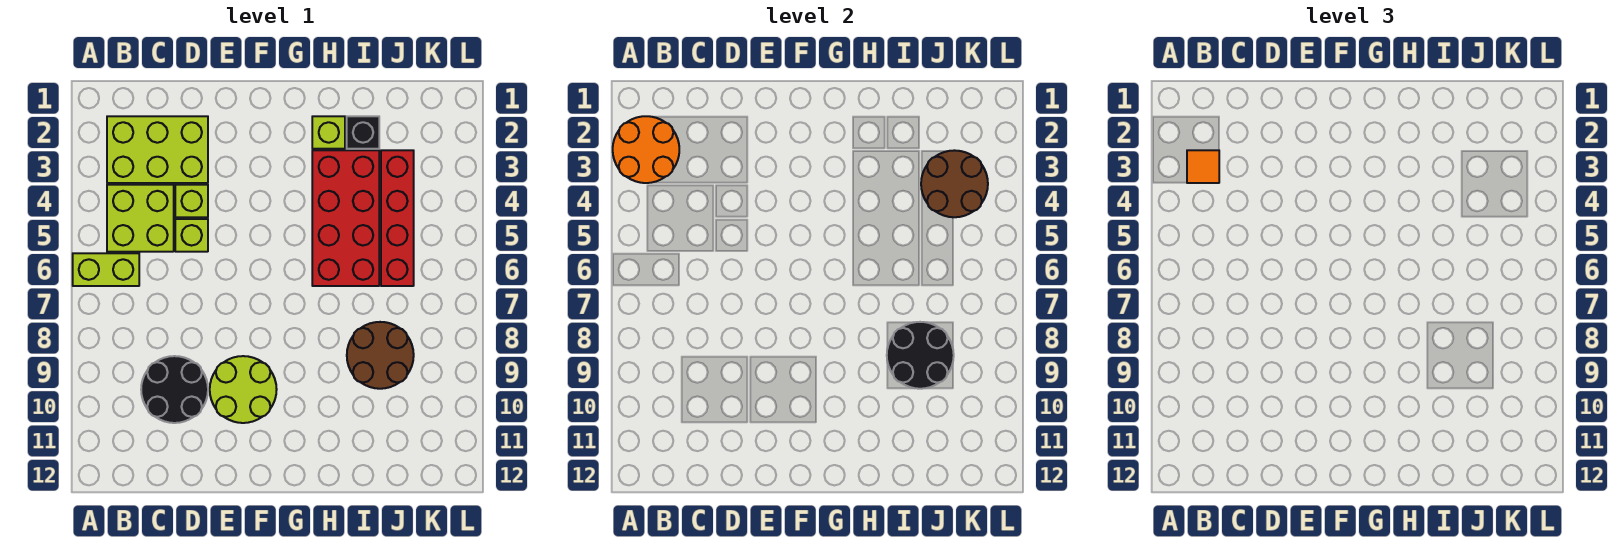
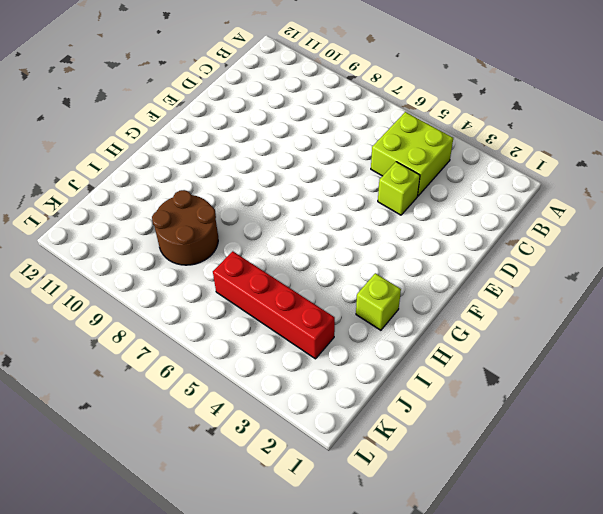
none -> lime brick A6:B6 level 1
none -> lime brick B2:D3 level 1
none -> black round brick C9:D10 level 1

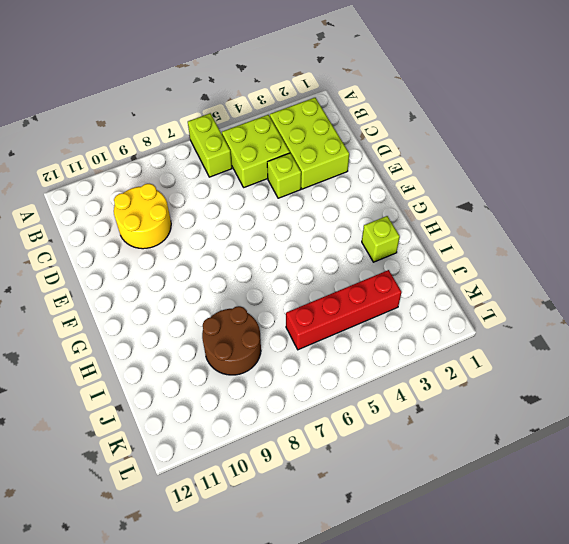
yellow round brick C9:D10 level 1 -> black round brick C9:D10 level 1
none -> lime brick D5 level 1
none -> lime round brick E9:F10 level 1
none -> red brick H3:I6 level 1

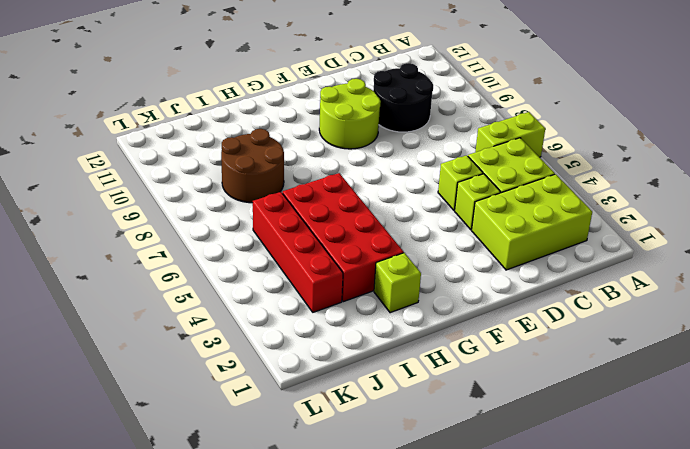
none -> black brick I2 level 1
none -> orange round brick A2:B3 level 2
none -> black round brick I8:J9 level 2

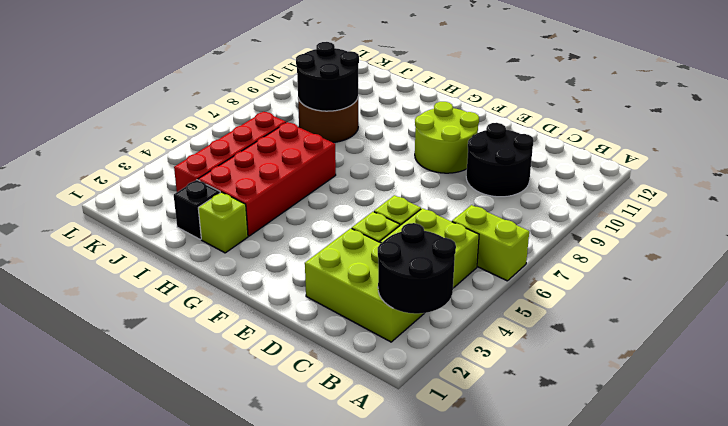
black round brick A2:B3 level 2 -> orange round brick A2:B3 level 2
none -> brown round brick J3:K4 level 2
none -> orange tile B3 level 3

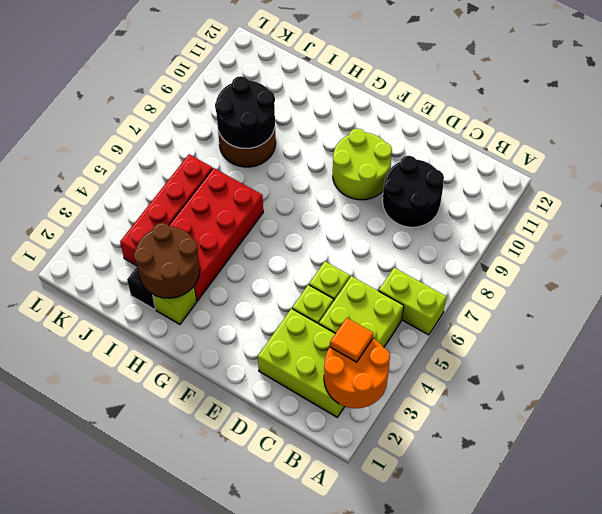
brown round brick H2:I3 level 2 -> brown round brick J3:K4 level 2

